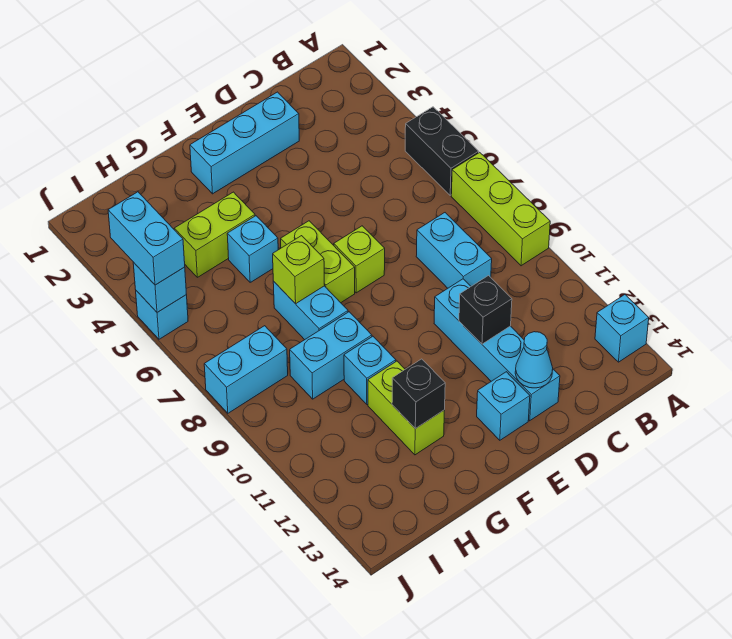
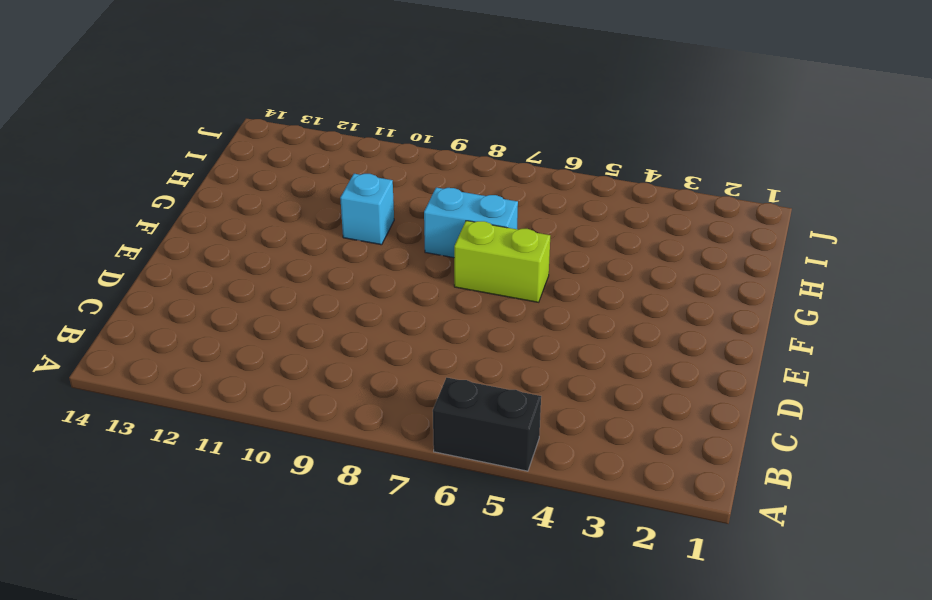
none -> lime brick A7:A9 level 1
none -> cyan brick A13 level 1
none -> cyan brick C8:C9 level 1

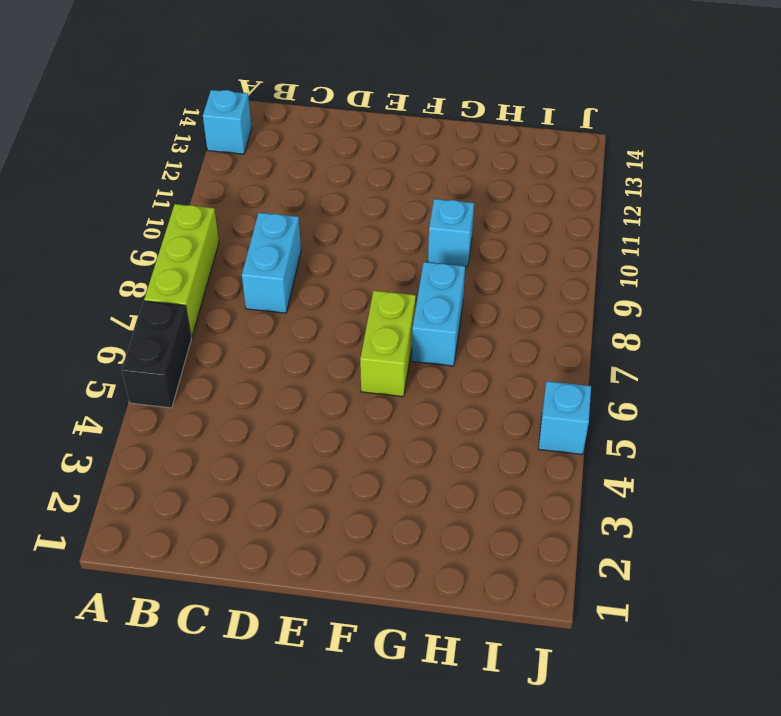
none -> cyan brick D2:F2 level 1
none -> cyan brick D10:D13 level 1
none -> lime brick E7 level 1

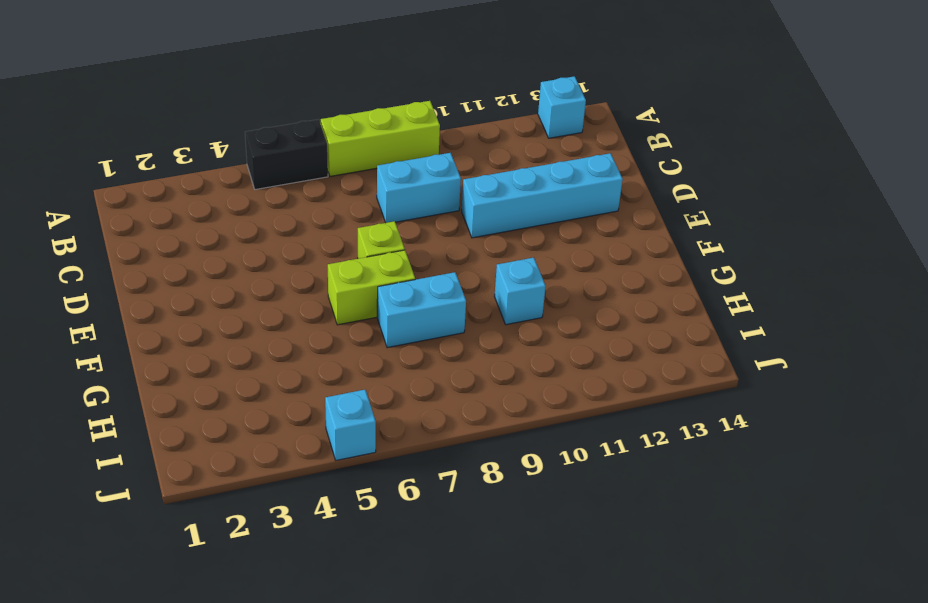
none -> cyan brick D2:F2 level 1
none -> cyan brick E13 level 1
none -> lime brick G4:H4 level 1

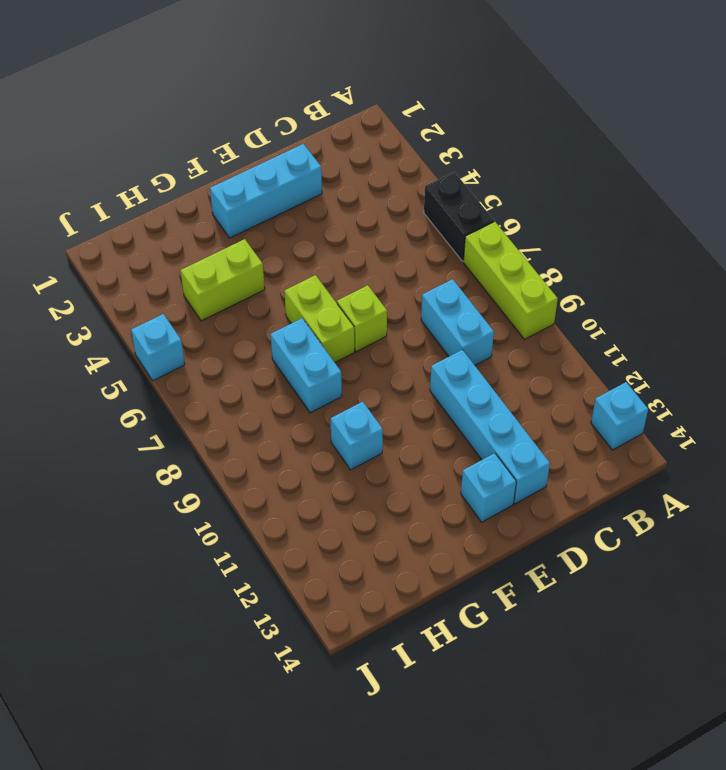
none -> cyan brick G5 level 1
none -> cyan brick G9:H9 level 1
none -> lime brick G11:G12 level 1

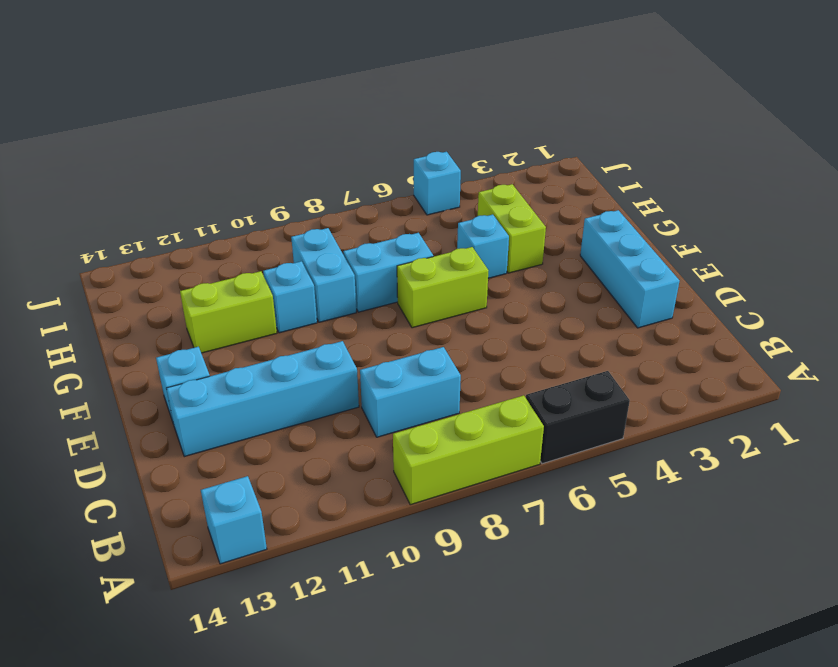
none -> lime brick E7 level 1
none -> cyan brick I8:J8 level 1
none -> black brick D11 level 2

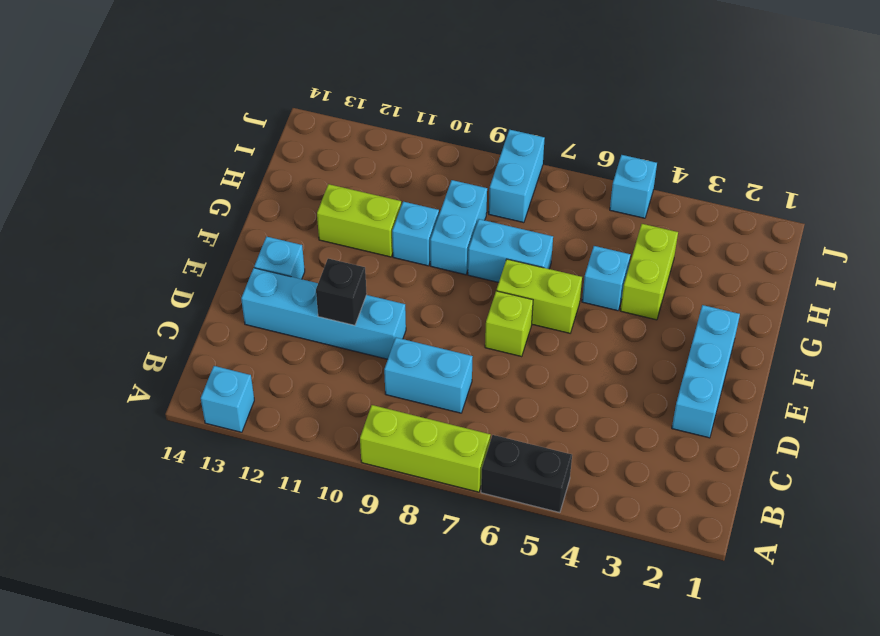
none -> cyan cone D13 level 2
none -> lime brick G7 level 2
none -> black brick G12 level 2

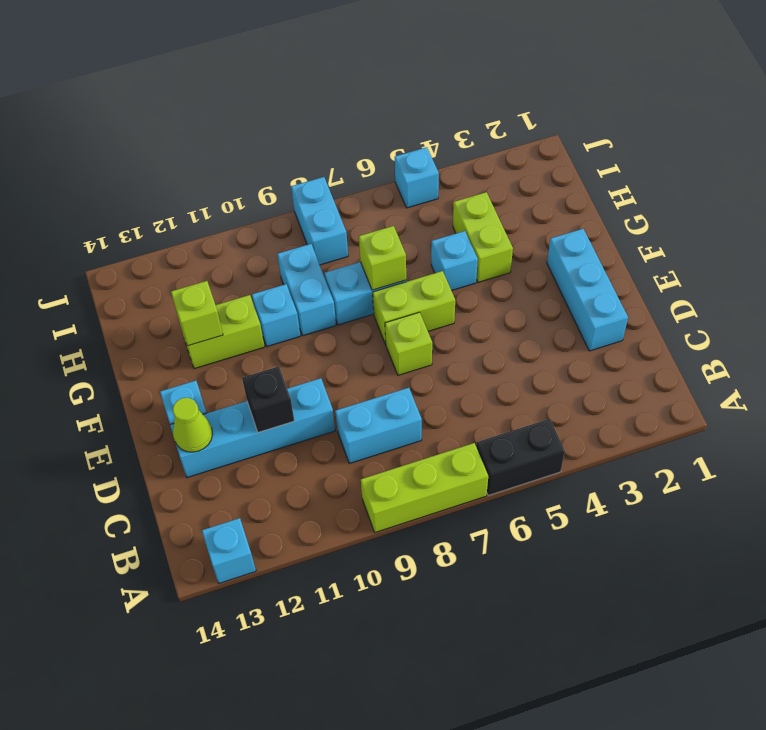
lime cone D13 level 2 -> cyan cone D13 level 2
lime brick G12 level 2 -> black brick G12 level 2
none -> cyan brick J5 level 2
none -> cyan brick J4:J5 level 3

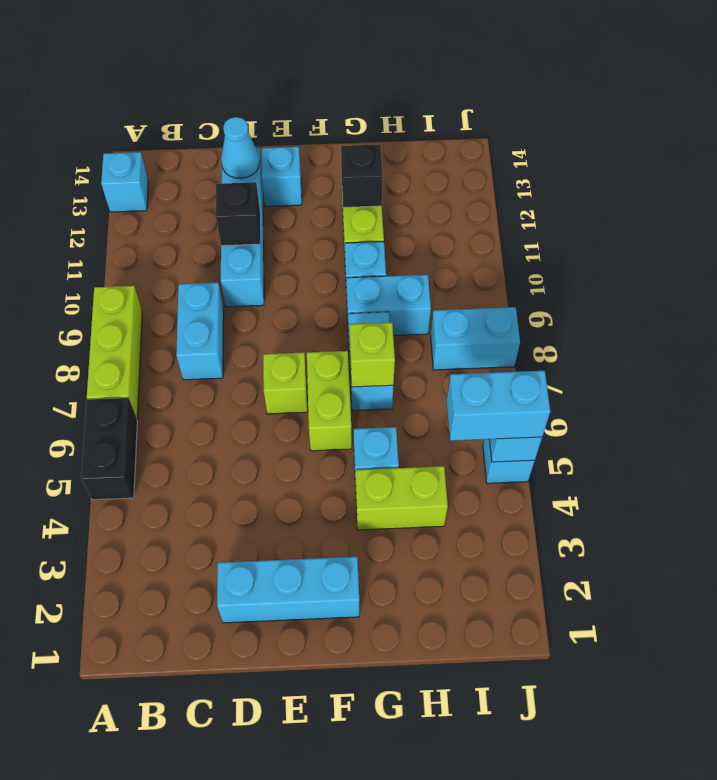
cyan brick I5:J5 level 3 -> cyan brick J4:J5 level 3

